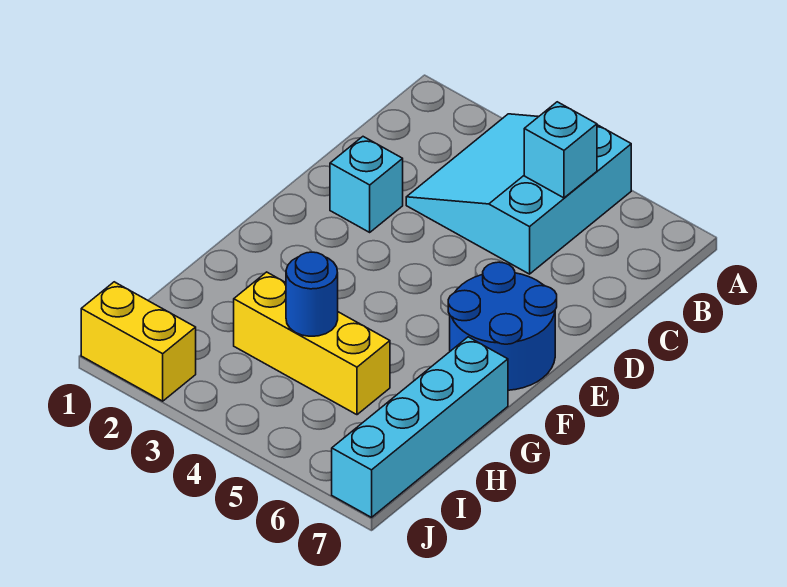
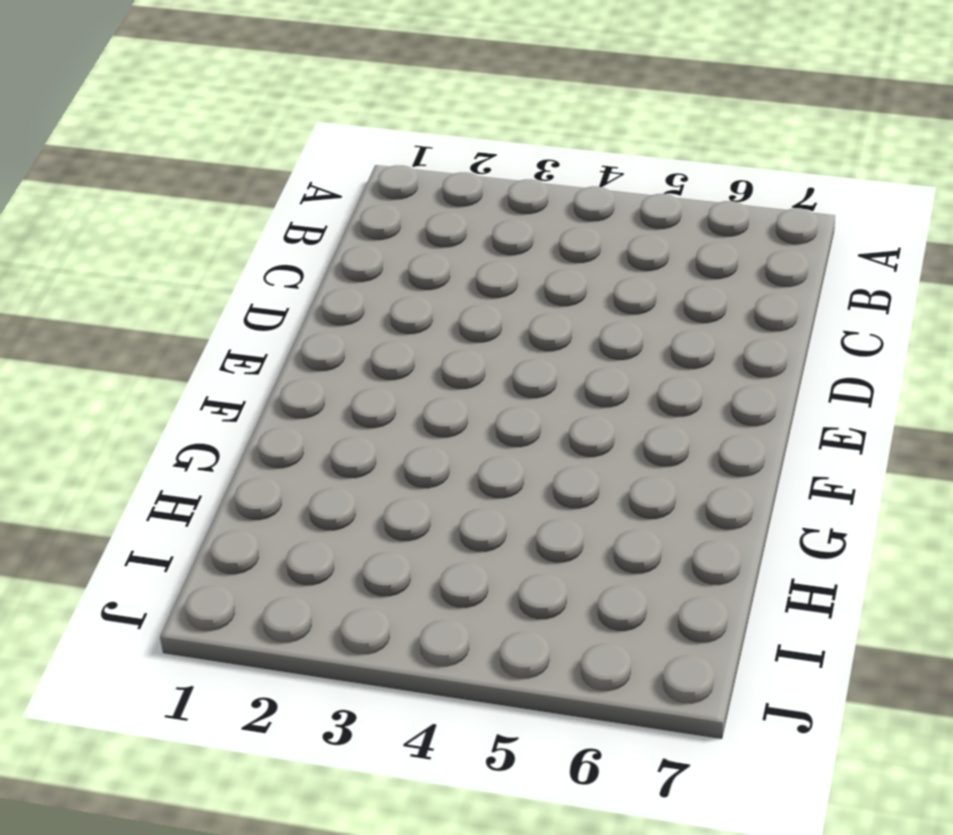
none -> cyan slope A3:C5 level 1 top 5
none -> cyan brick D2 level 1

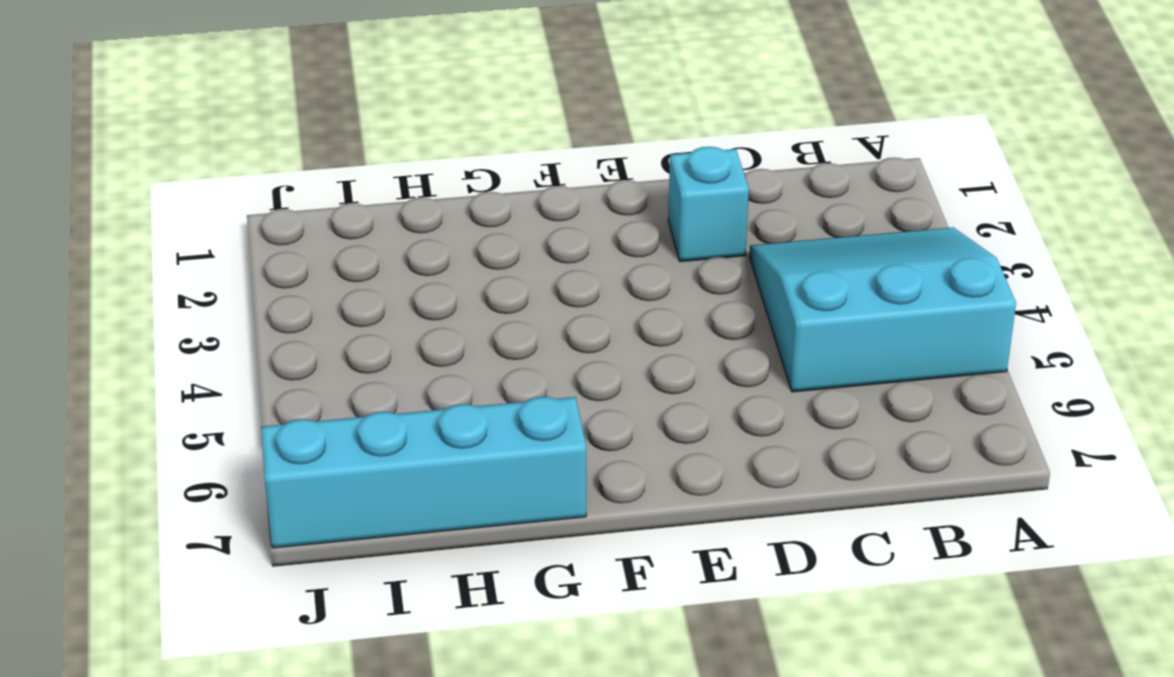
none -> blue round brick E6:F7 level 1
none -> yellow brick H3:H5 level 1

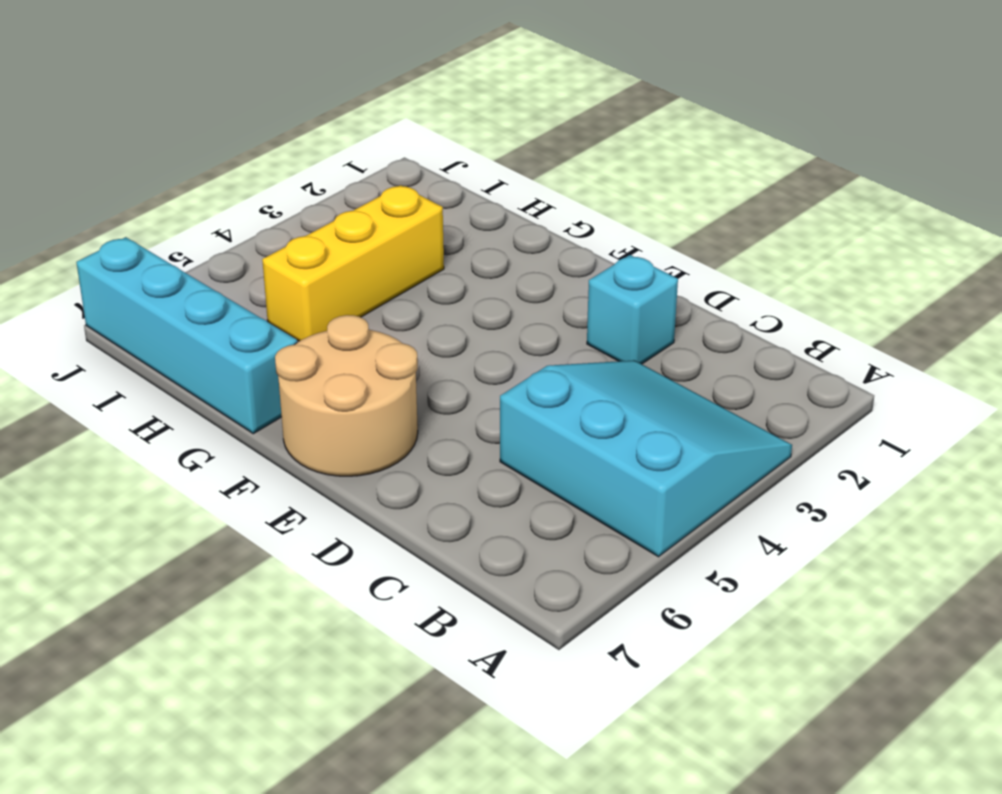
tan round brick E6:F7 level 1 -> blue round brick E6:F7 level 1
none -> yellow brick J1:J2 level 1
none -> cyan brick B5 level 2

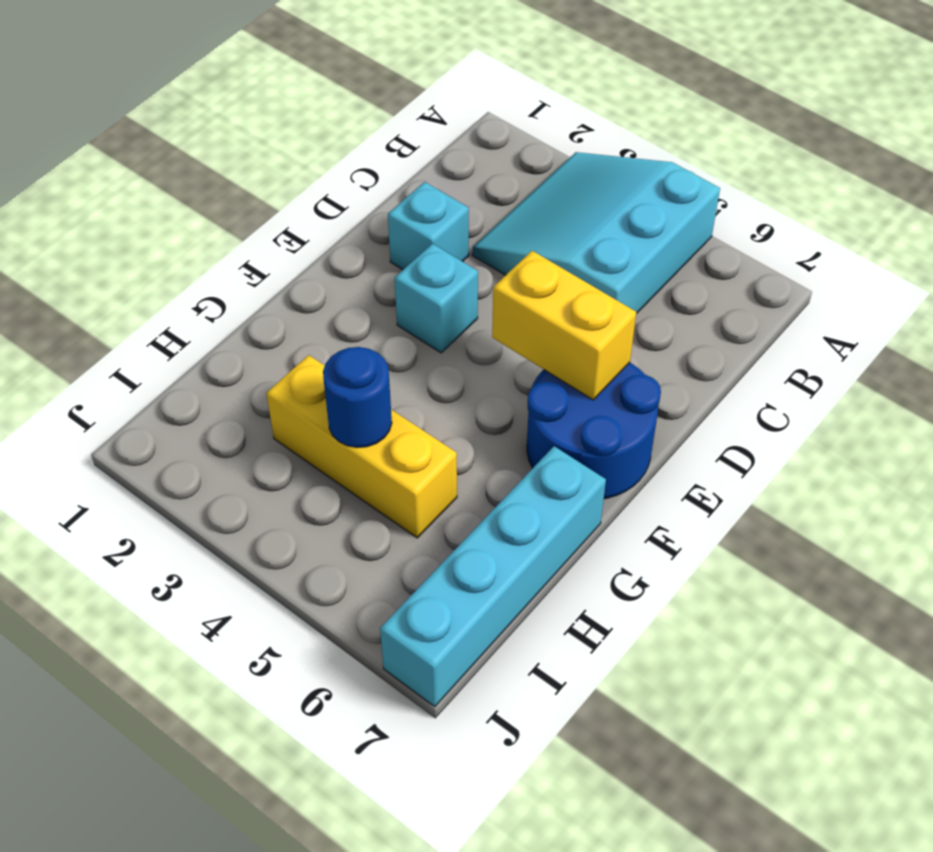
cyan brick E3 level 1 -> cyan brick B5 level 2
yellow brick E5:E6 level 2 -> yellow brick J1:J2 level 1

